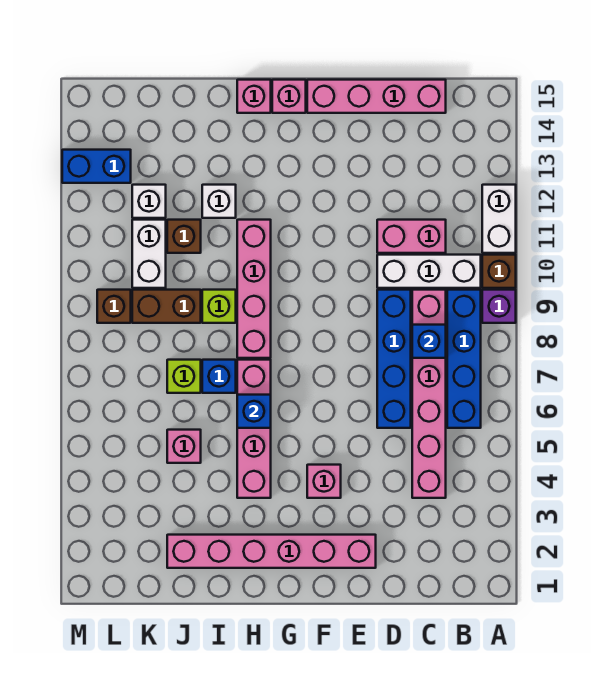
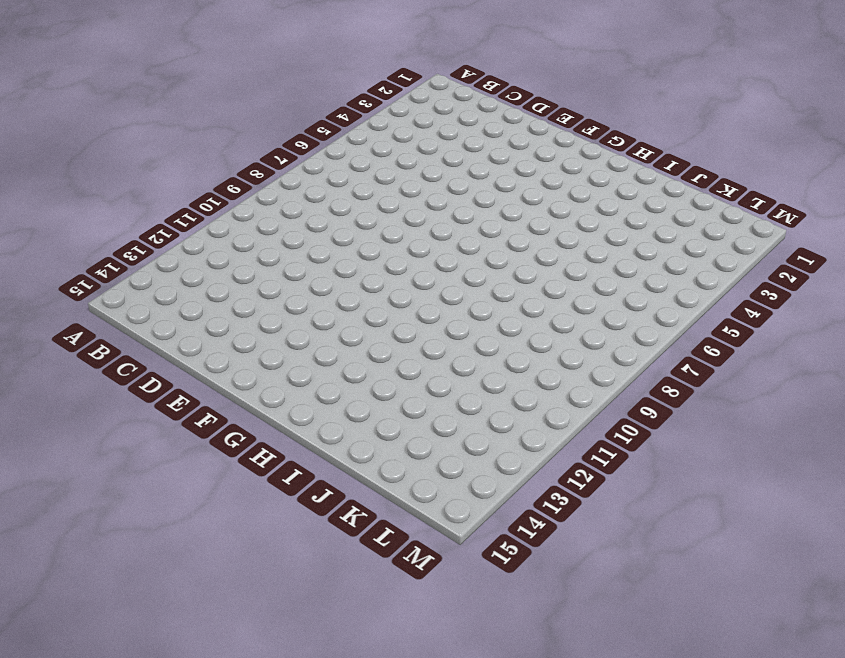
none -> purple brick A9 level 1
none -> brown brick A10 level 1
none -> white brick A11:A12 level 1

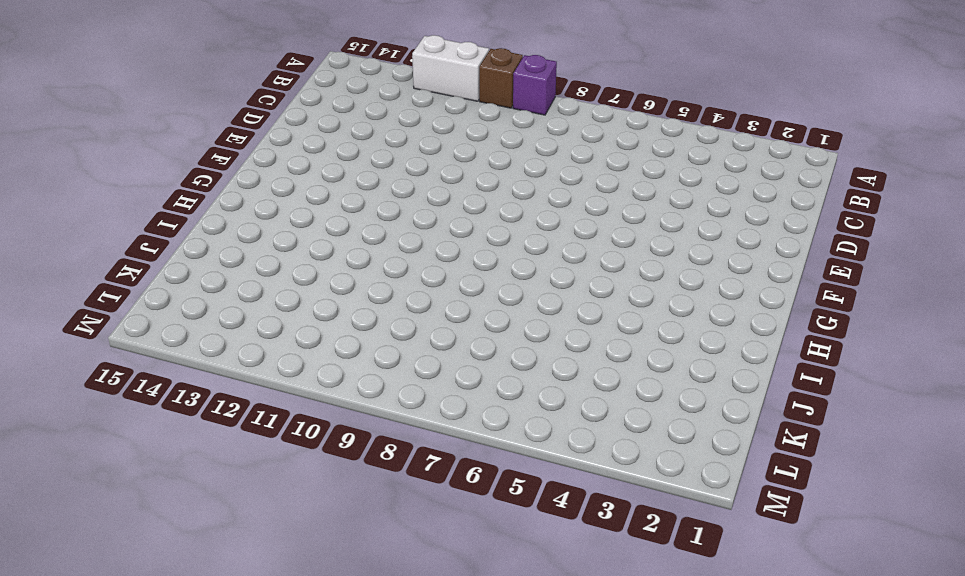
none -> blue brick B6:B9 level 1
none -> white brick B10:D10 level 1
none -> pink brick C4:C9 level 1

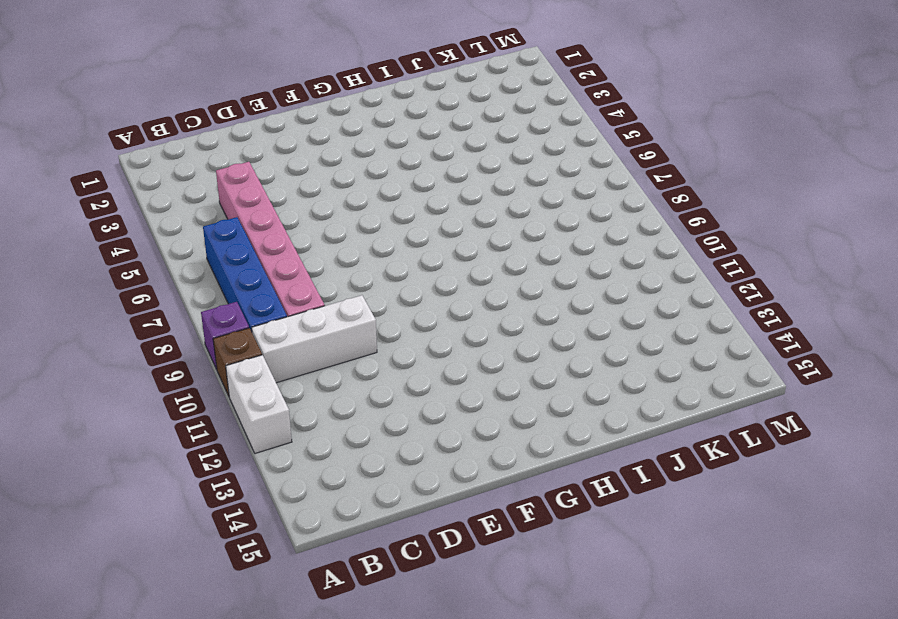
none -> pink brick C11:D11 level 1
none -> pink brick C15:F15 level 1
none -> blue brick D6:D9 level 1

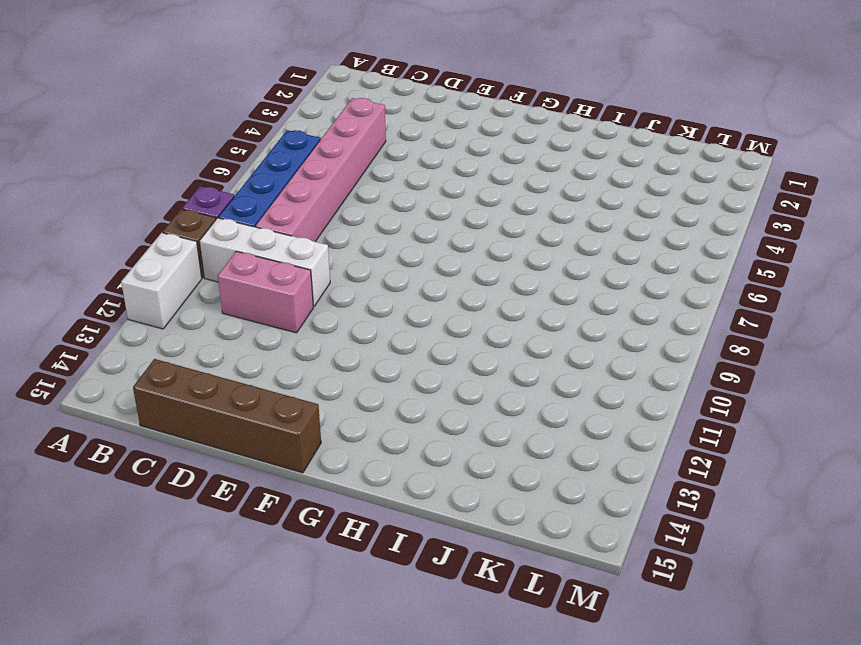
brown brick C15:F15 level 1 -> pink brick C15:F15 level 1
none -> blue brick D6:D9 level 1
none -> pink brick E2:J2 level 1
none -> pink brick F4 level 1

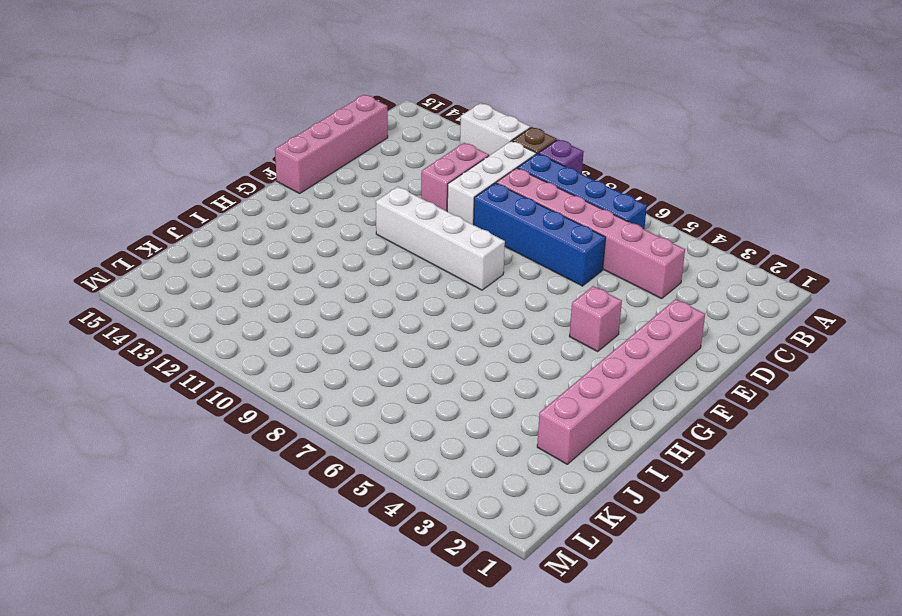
white brick F8:F11 level 1 -> none
none -> pink brick G15 level 1
none -> pink brick H4:H7 level 1
none -> pink brick H8:H11 level 1

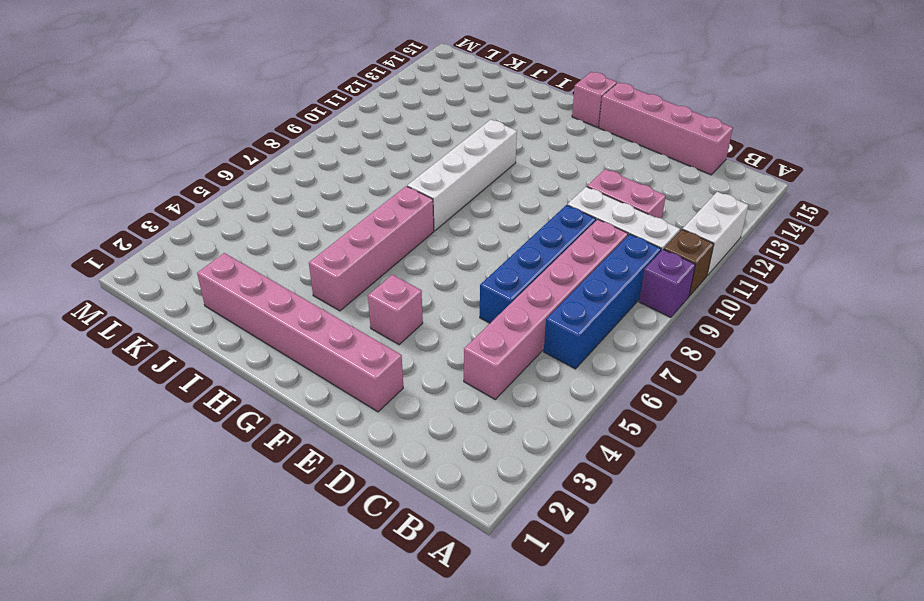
white brick H8:H11 level 1 -> pink brick H8:H11 level 1
none -> pink brick H15 level 1
none -> blue brick I7 level 1
none -> lime brick I9 level 1

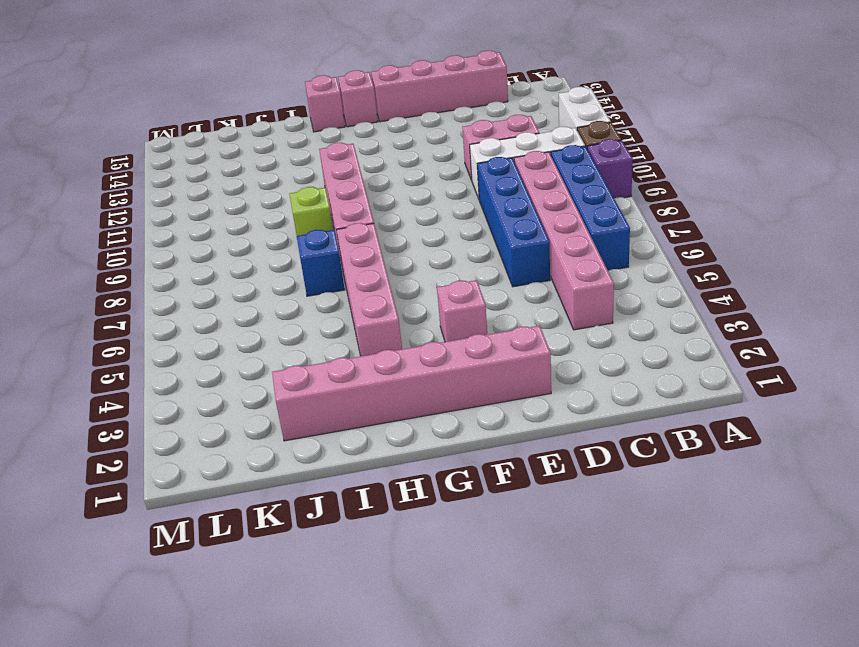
none -> white brick I12 level 1
none -> pink brick J5 level 1
none -> lime brick J7 level 1

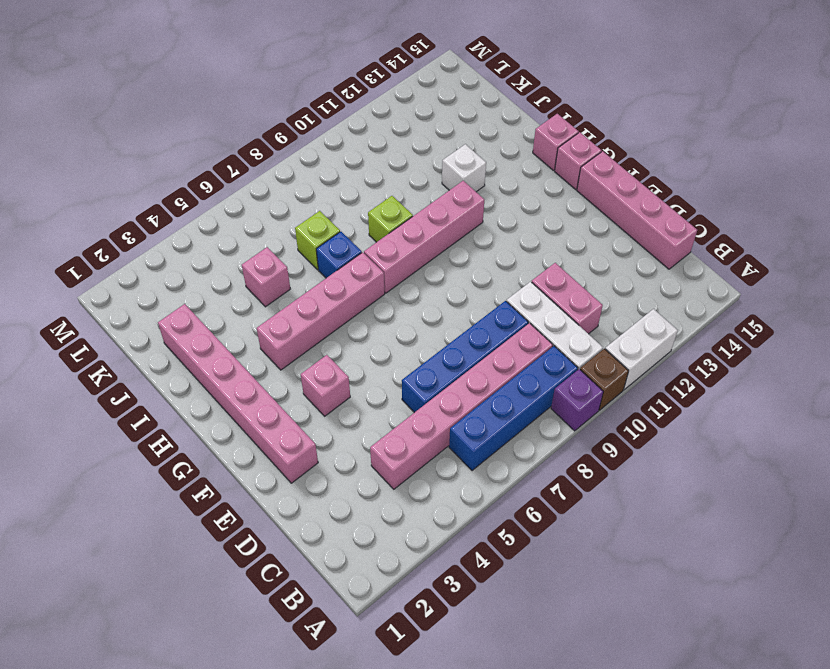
none -> brown brick J9:K9 level 1
none -> brown brick J11 level 1
none -> white brick K10:K11 level 1

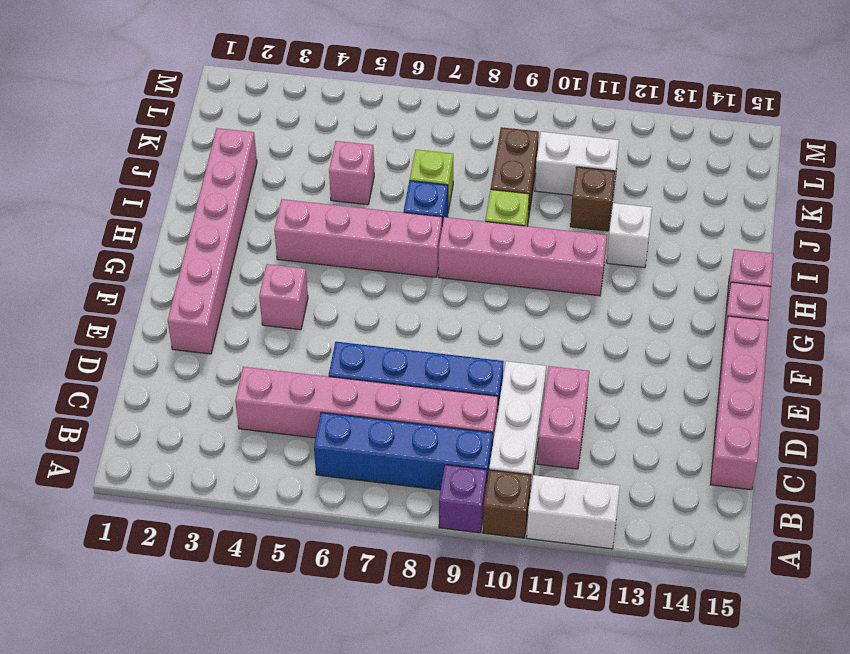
none -> white brick K12 level 1
none -> brown brick L9 level 1
none -> blue brick L13:M13 level 1

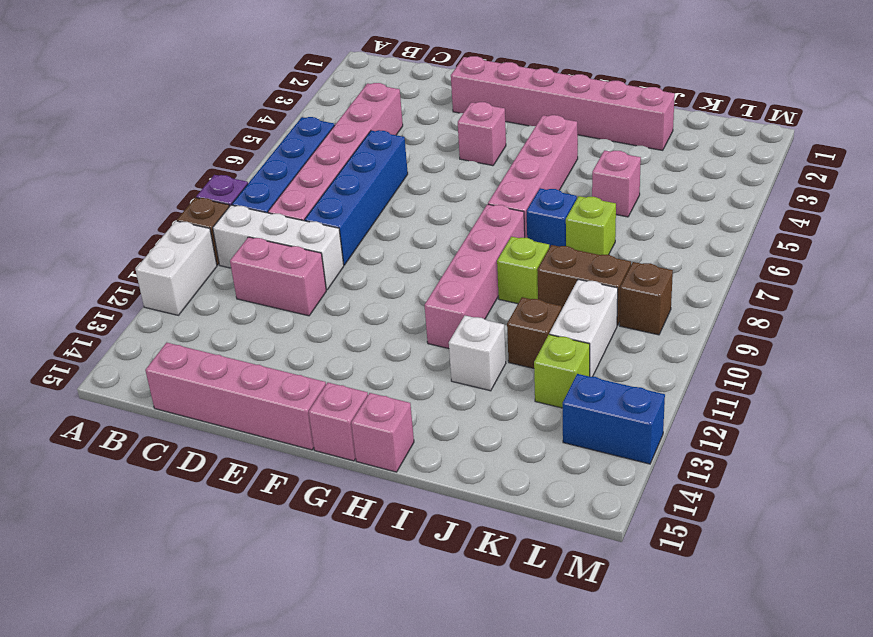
lime brick K12 level 1 -> white brick K12 level 1
none -> blue brick C8 level 2
none -> blue brick H6 level 2

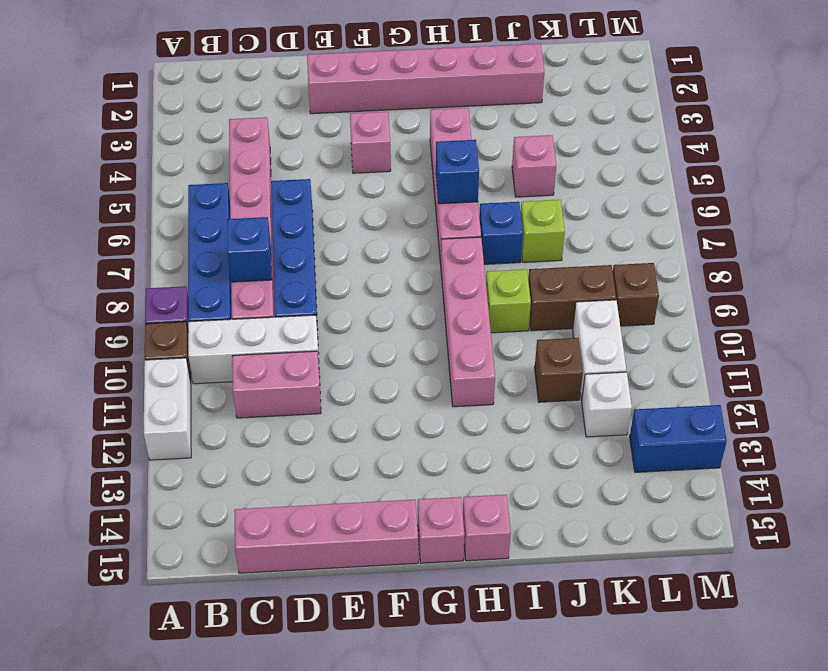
none -> white brick I12 level 1

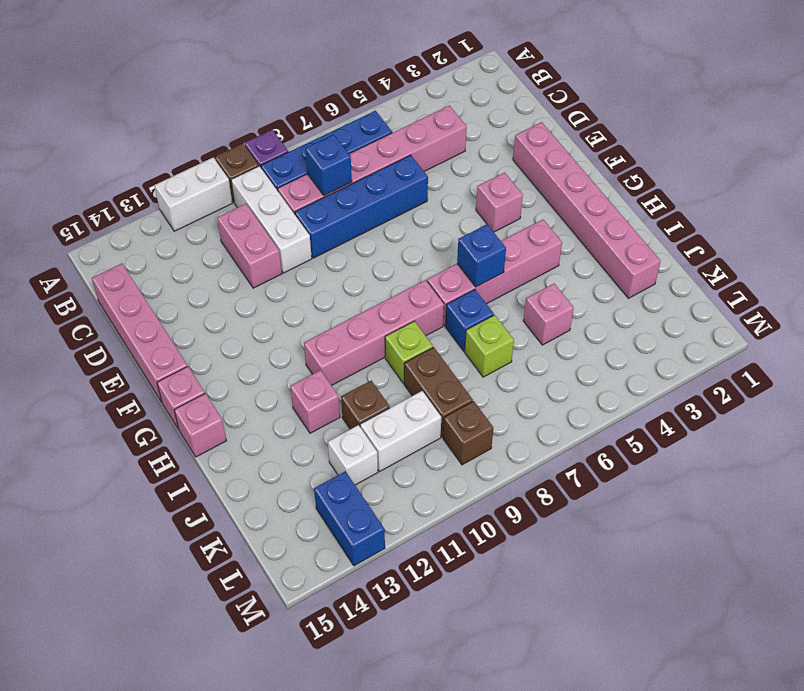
pink brick I12 level 1 -> white brick I12 level 1

